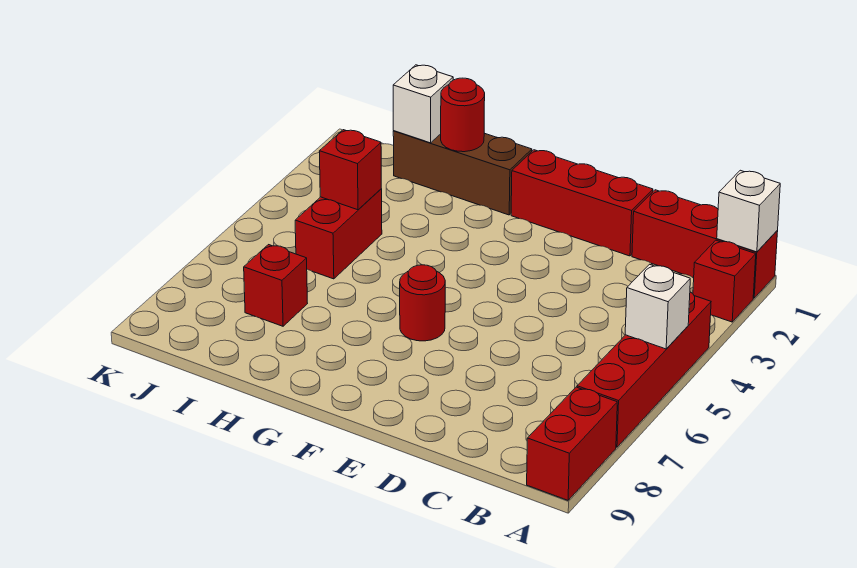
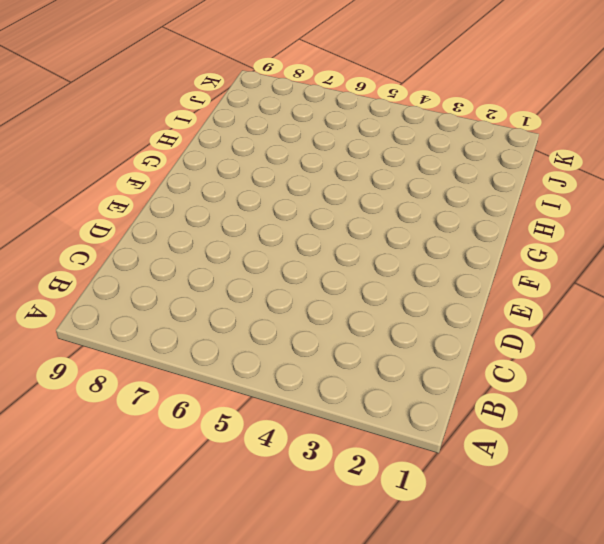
none -> red brick A1:C1 level 1
none -> red brick A2 level 1
none -> red brick A4:A7 level 1

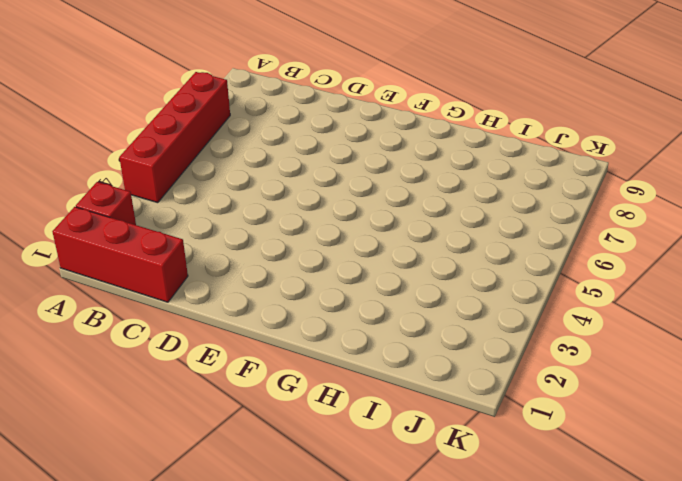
none -> red brick A8:A9 level 1
none -> red brick D1:F1 level 1
none -> red round brick F6 level 1

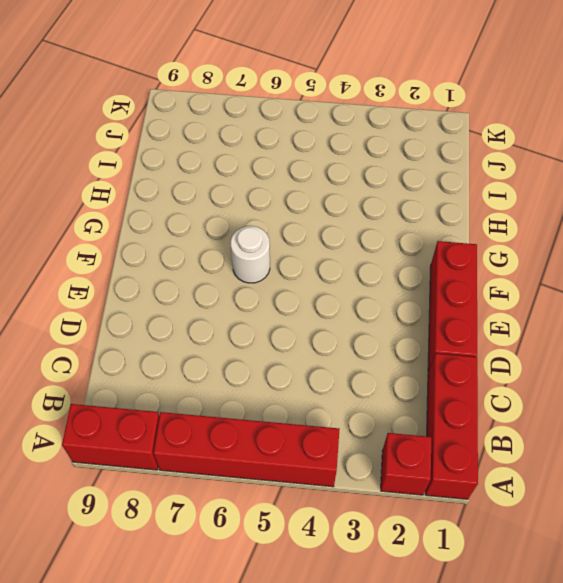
white round brick F6 level 1 -> red round brick F6 level 1
none -> brown brick G1:I1 level 1
none -> red brick I4:I5 level 1
none -> red brick I7 level 1

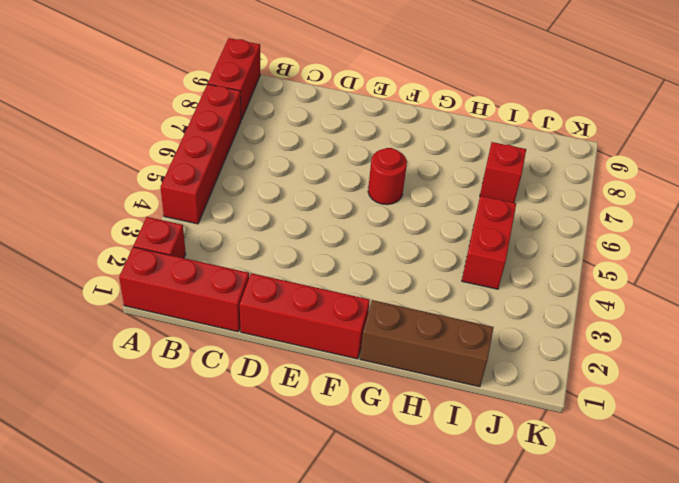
none -> white brick A1 level 2
none -> white brick A5 level 2
none -> red round brick H1 level 2

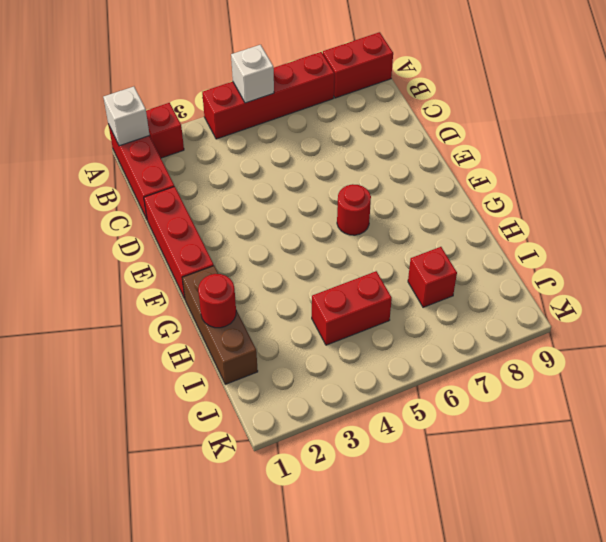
none -> white brick I1 level 2
none -> red brick I4 level 2

